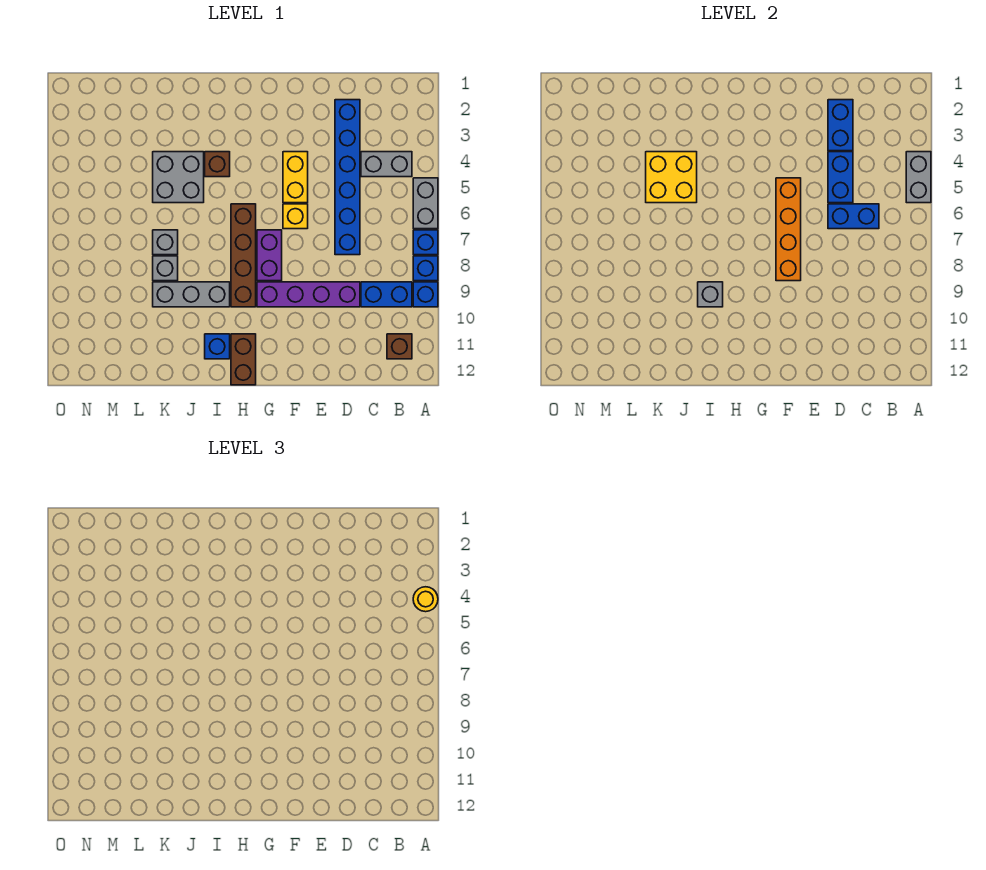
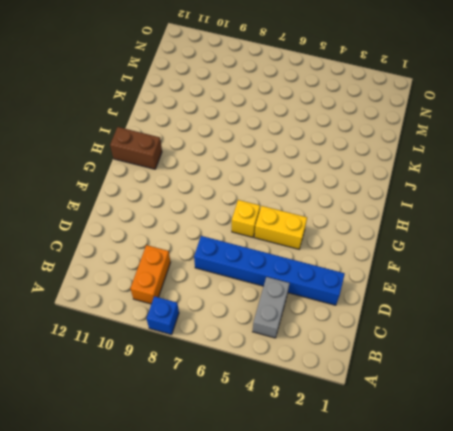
orange brick B9:C9 level 1 -> blue brick B9:C9 level 1
none -> grey brick A5:A6 level 1
none -> blue brick A7 level 1
none -> blue brick A9 level 1

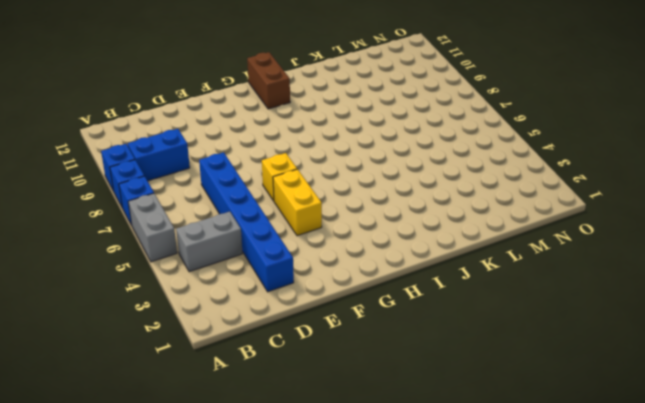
none -> brown brick B11 level 1
none -> purple brick D9:G9 level 1
none -> purple brick G7:G8 level 1

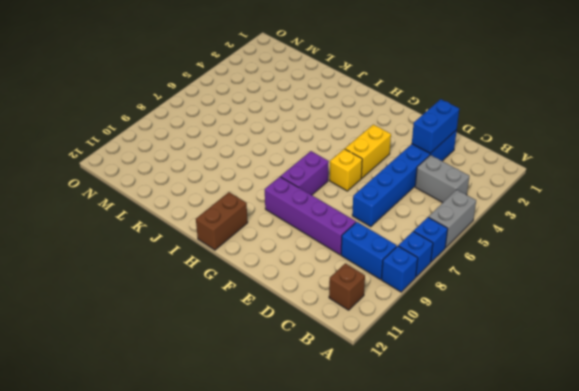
none -> brown brick H6:H9 level 1
none -> brown brick I4 level 1
none -> grey brick I9:K9 level 1

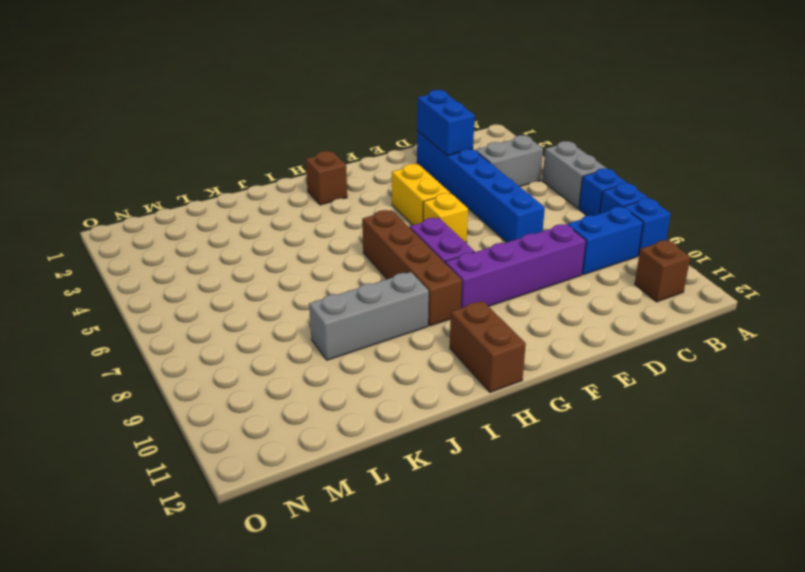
brown brick H2 level 1 -> brown brick I4 level 1
none -> blue brick I11 level 1
none -> grey brick J4:K5 level 1
none -> grey brick K7 level 1

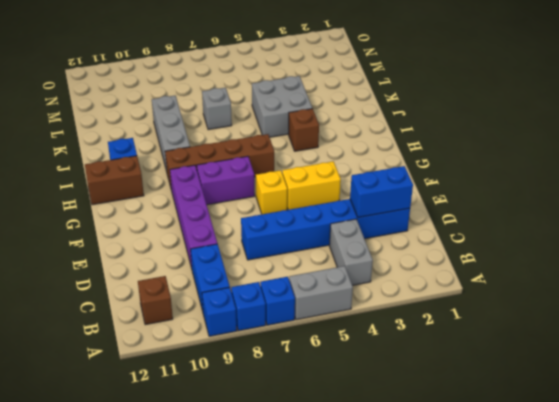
none -> grey brick K8 level 1
none -> grey brick A4:A5 level 2
none -> blue brick C6:D6 level 2

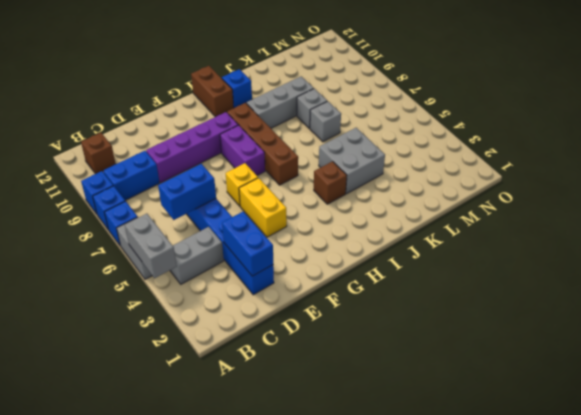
none -> blue brick D4:D5 level 2
none -> orange brick F5:F8 level 2
none -> grey brick I9 level 2

